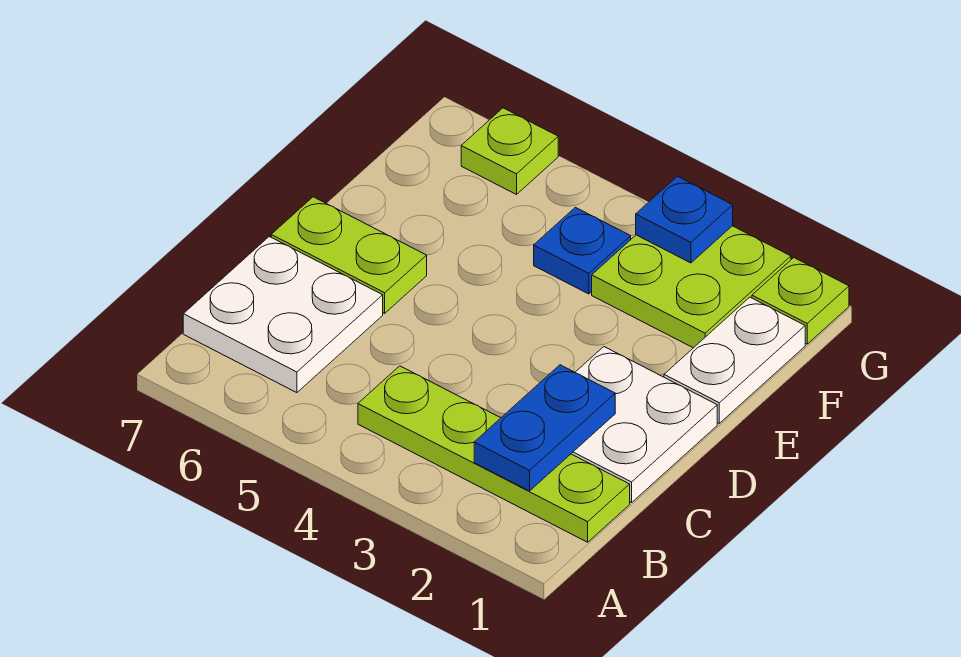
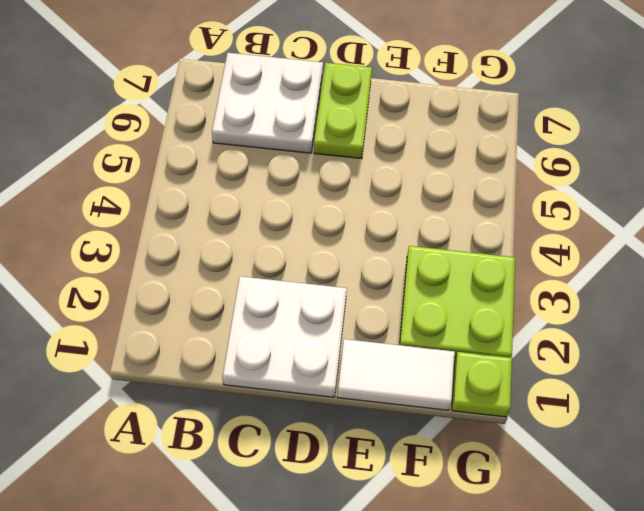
white tile E1:F1 level 1 -> white plate E1:F1 level 1
none -> lime plate B1:B4 level 1
none -> blue plate F4 level 1

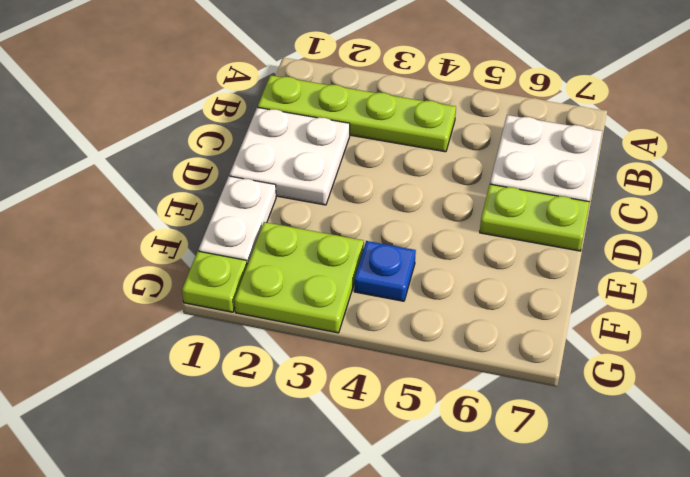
none -> lime plate G6 level 1
none -> blue plate B2:C2 level 2

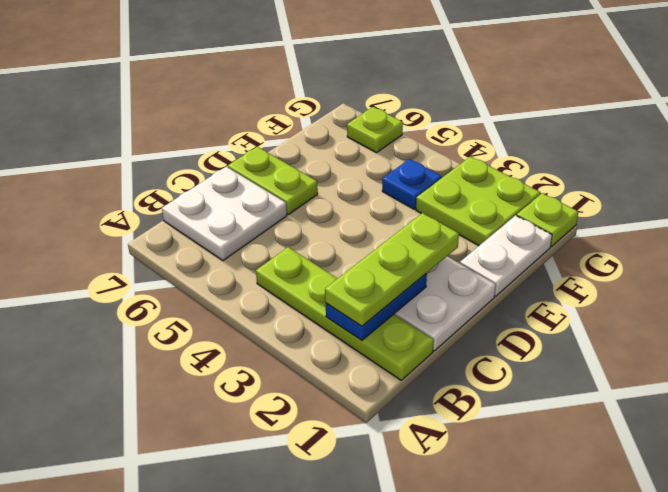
lime plate B2:D2 level 3 -> none
none -> blue plate G3 level 2

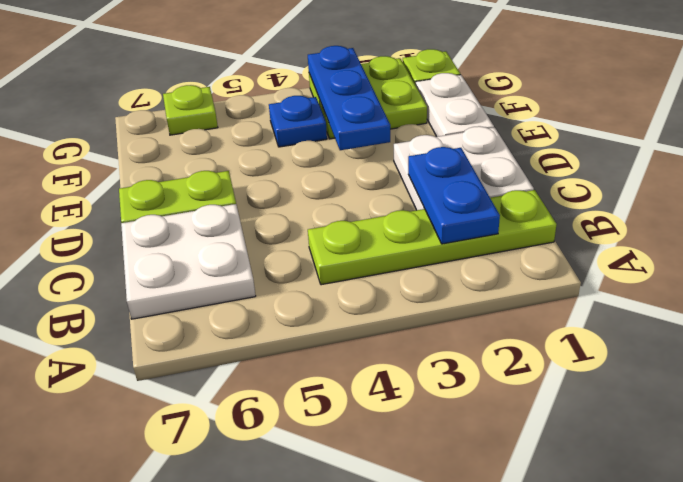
blue plate E3:G3 level 2 -> blue plate G3 level 2

